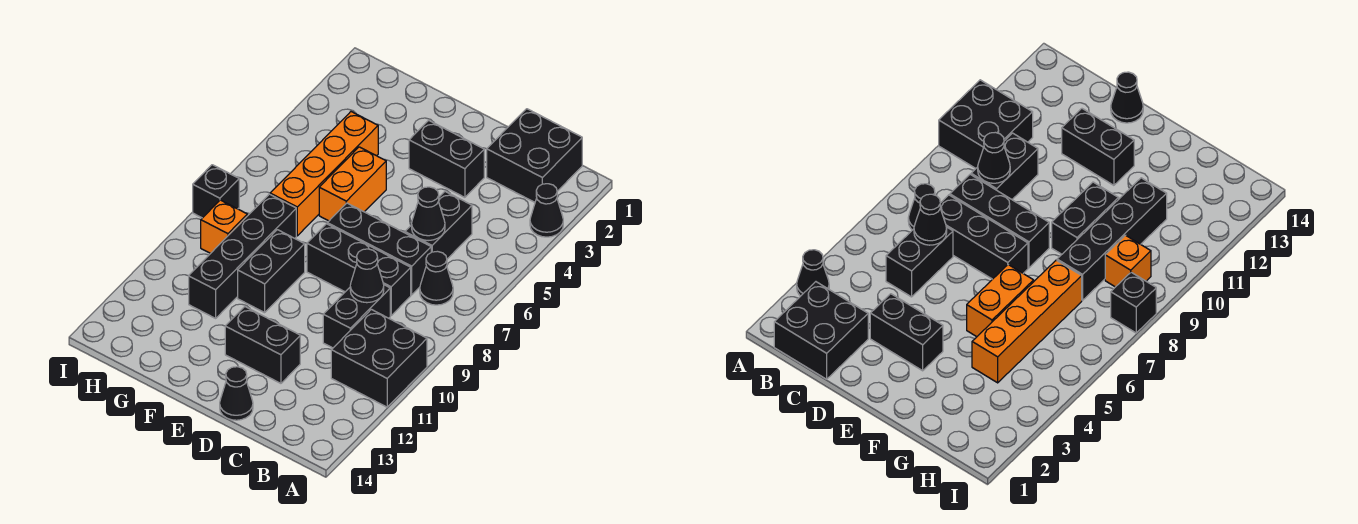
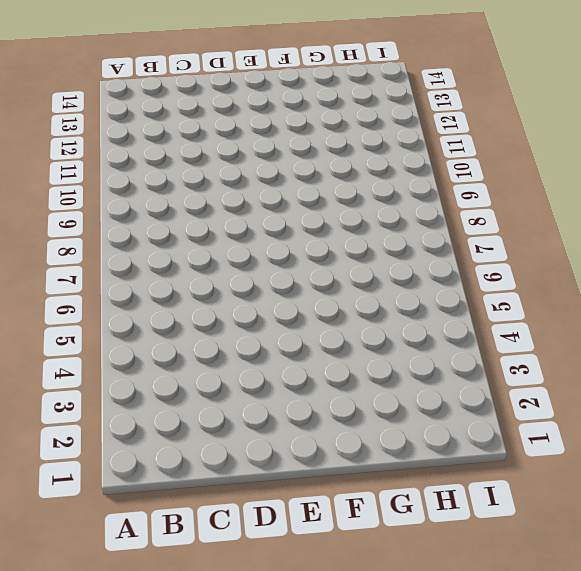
none -> black cone A3 level 1
none -> black brick A10:B11 level 1
none -> black brick B1:C2 level 1

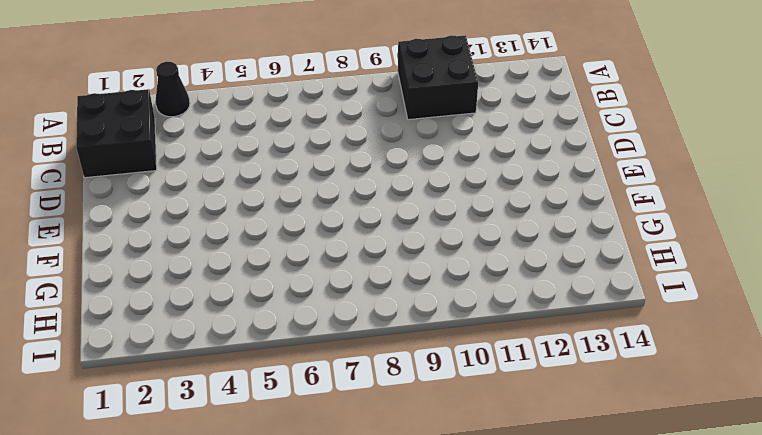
none -> black cone B7 level 1
none -> black brick C5:C6 level 1
none -> black brick C7:E7 level 1

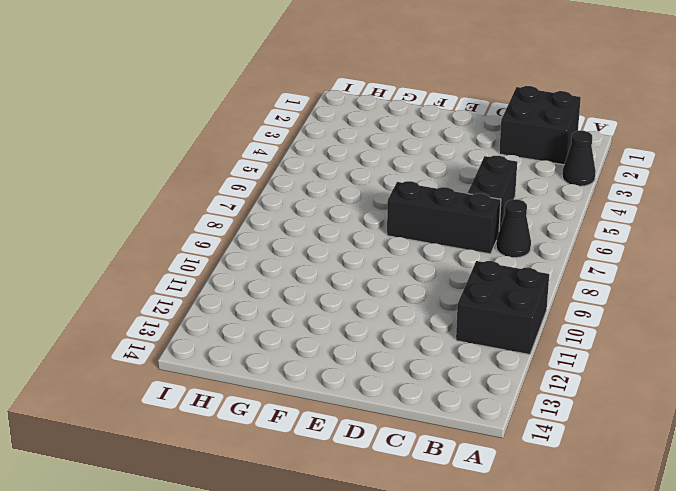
none -> black brick C8:E8 level 1
none -> black brick C9:C10 level 1
none -> black brick D3:E3 level 1

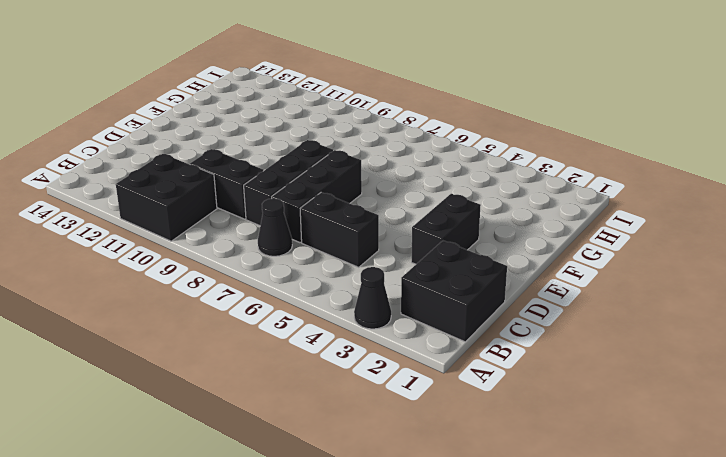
none -> black brick D12:E12 level 1
none -> black cone D14 level 1
none -> orange brick F5:F6 level 1

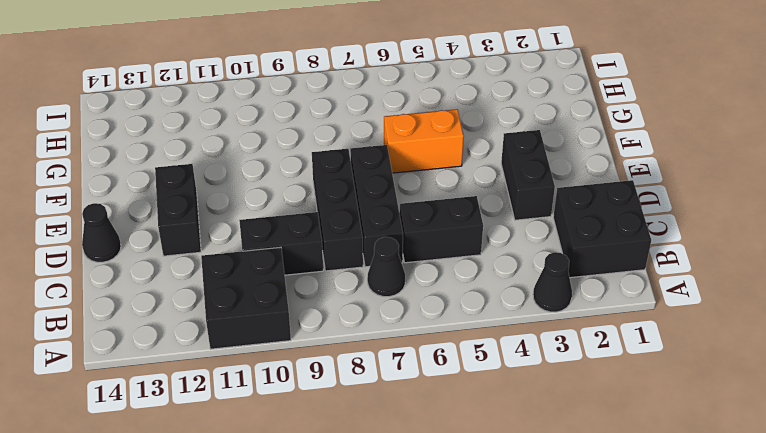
none -> black brick F9:F10 level 1
none -> orange brick G4:G7 level 1
none -> black brick G8:G11 level 1

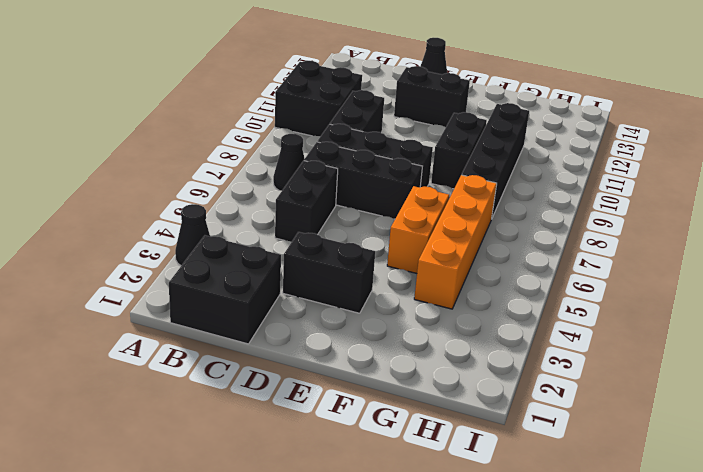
none -> orange brick H9 level 1
none -> black brick I8 level 1
none -> black cone C6 level 2

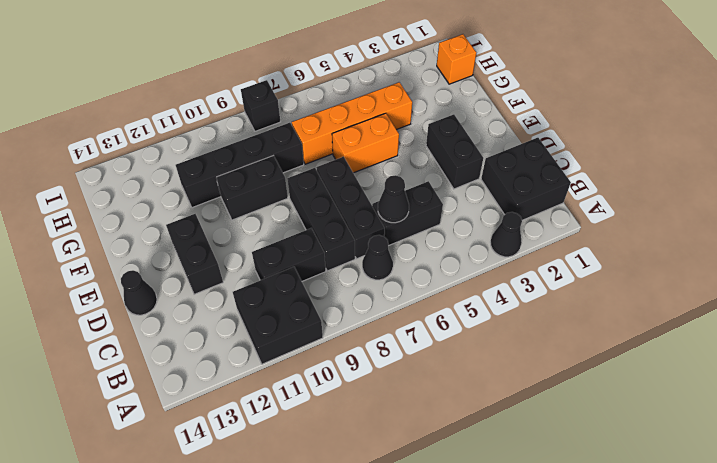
orange brick H1 level 1 -> orange brick H9 level 1
none -> black cone C9 level 2

